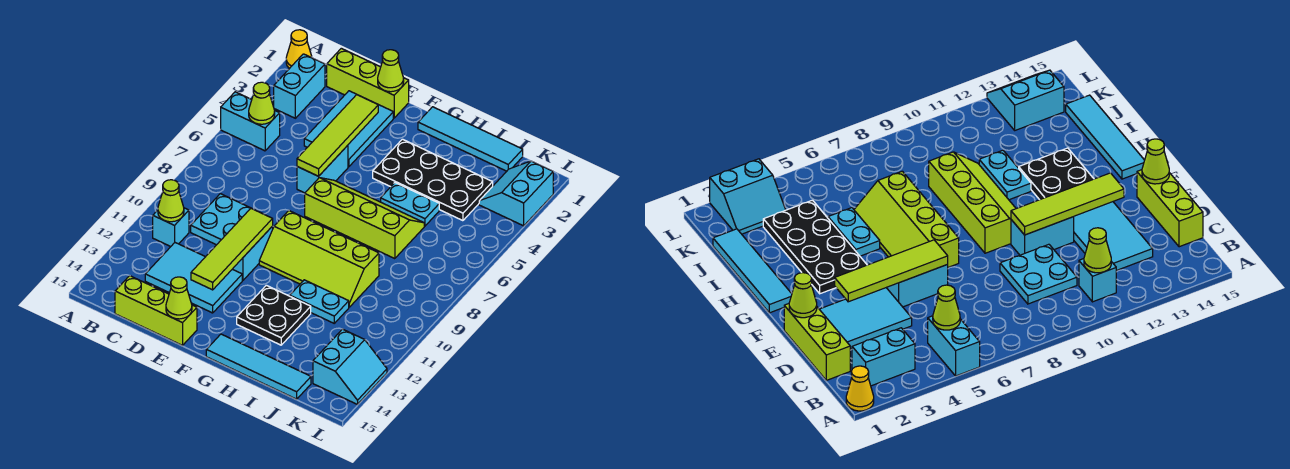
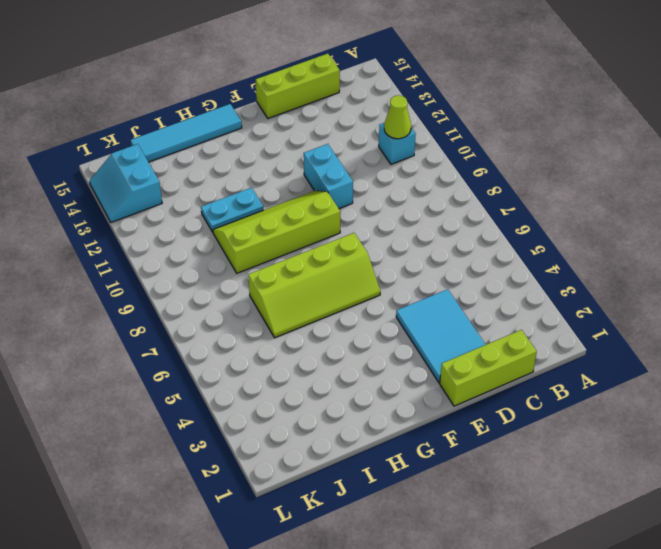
none -> yellow cone A1 level 1
none -> cyan brick A5:B5 level 1
none -> cyan brick B2:B3 level 1

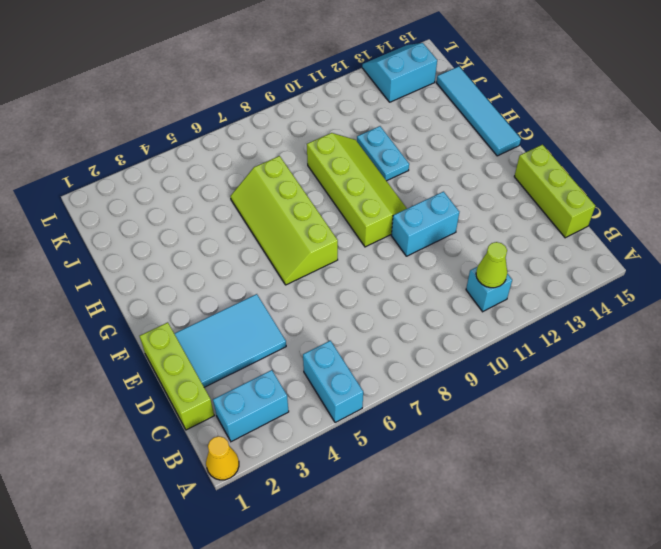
none -> cyan plate C9:D10 level 1
none -> cyan tile C12:E13 level 1
none -> cyan brick E5:E6 level 1

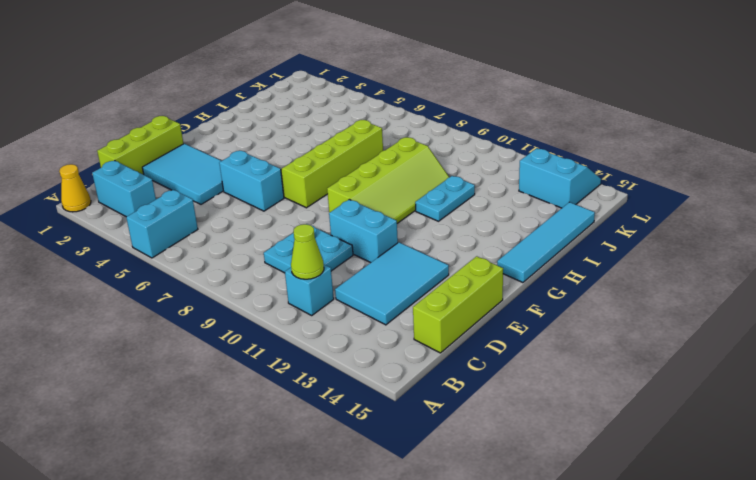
none -> cyan tile G1:J1 level 1
none -> black plate G3:J4 level 1
none -> black plate G12:H13 level 1

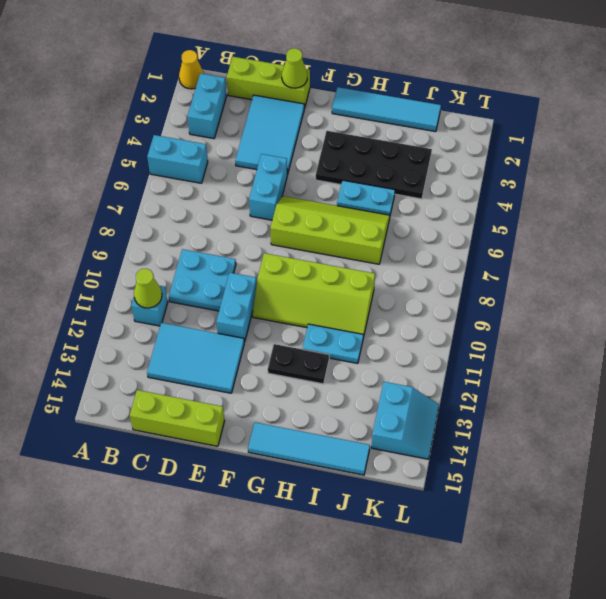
black plate G12:H12 level 1 -> black plate G12:H13 level 1
none -> cyan slope K2:L3 level 1 top L
none -> lime cone B5 level 2
none -> lime tile E3:E6 level 2

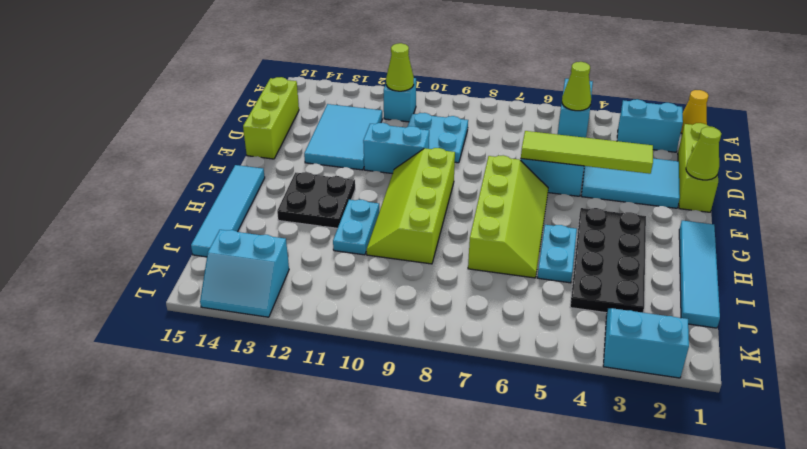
none -> lime tile E10:E13 level 2
none -> lime cone E15 level 2

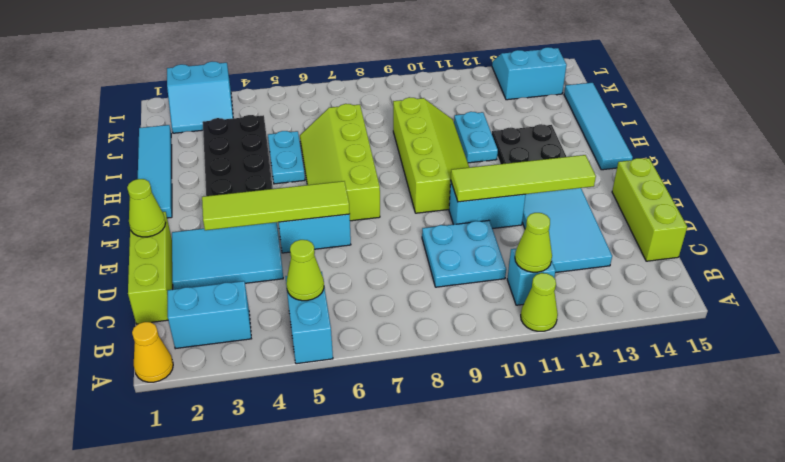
lime cone A11 level 1 -> lime cone E15 level 2

